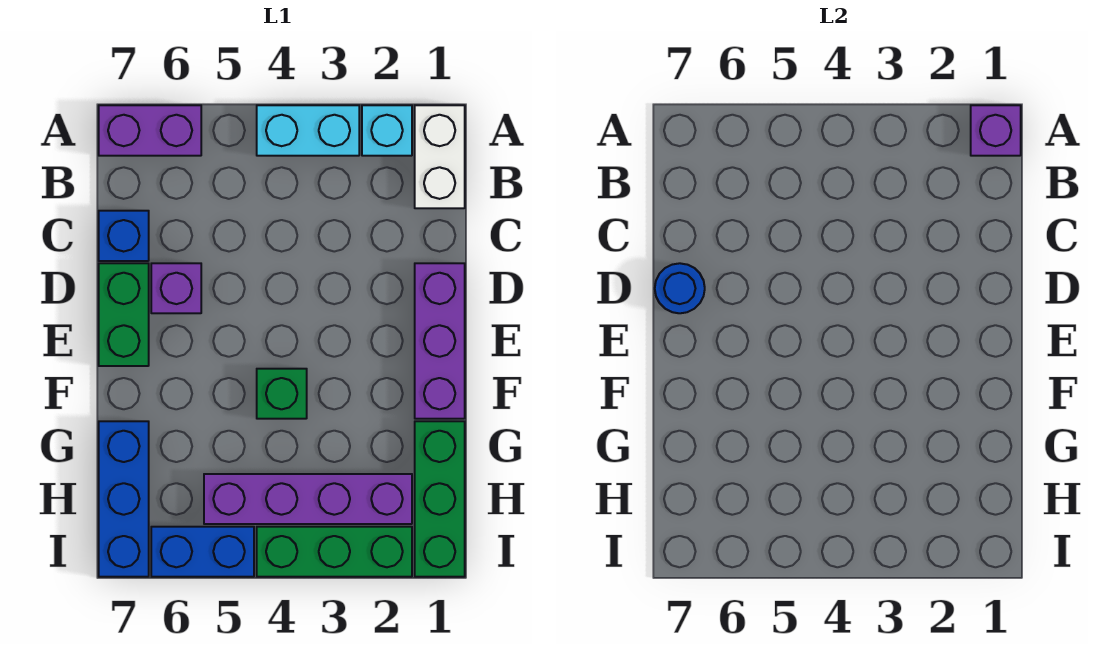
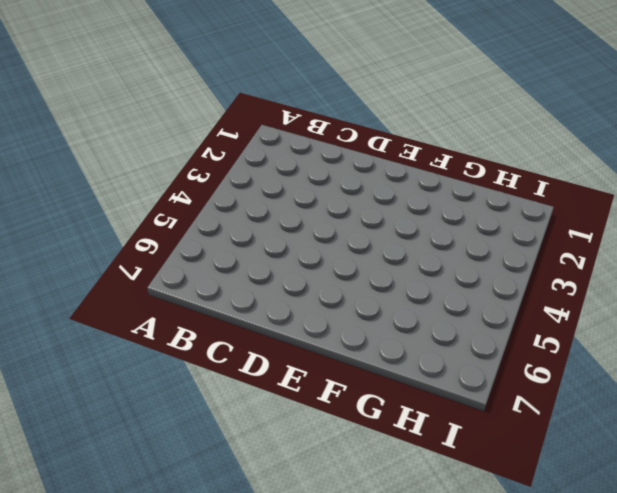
none -> white brick A1:B1 level 1
none -> cyan brick A2 level 1
none -> cyan brick A3:A4 level 1

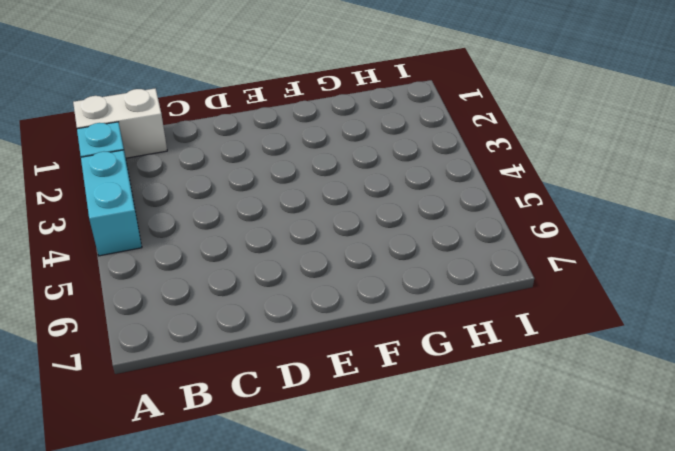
none -> purple brick A6:A7 level 1
none -> blue brick C7 level 1
none -> purple brick D1:F1 level 1

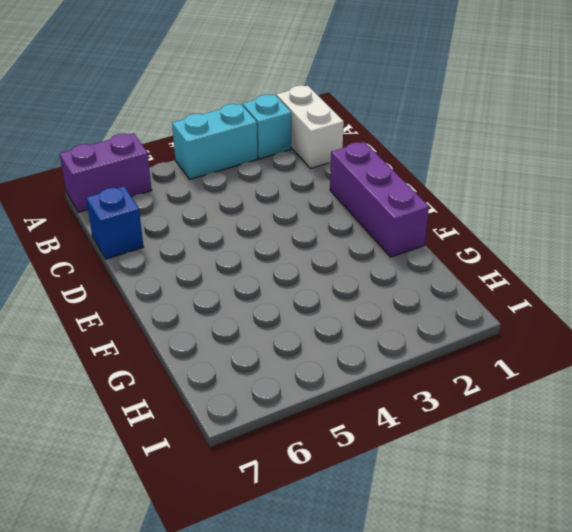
none -> purple brick D6 level 1
none -> green brick D7:E7 level 1
none -> green brick F4 level 1

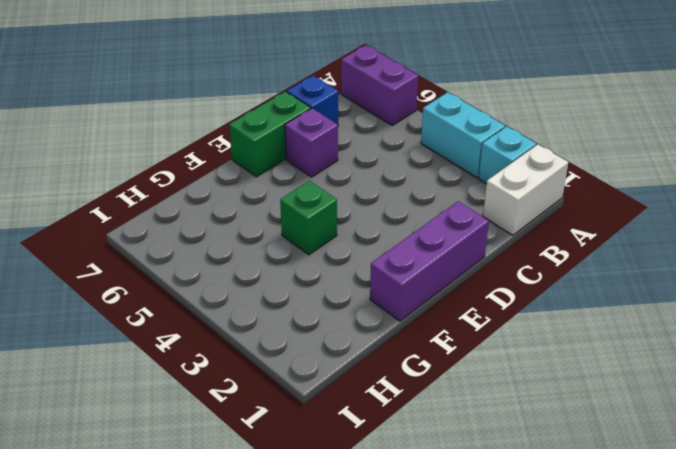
none -> green brick G1:I1 level 1
none -> blue brick G7:I7 level 1
none -> purple brick H2:H5 level 1

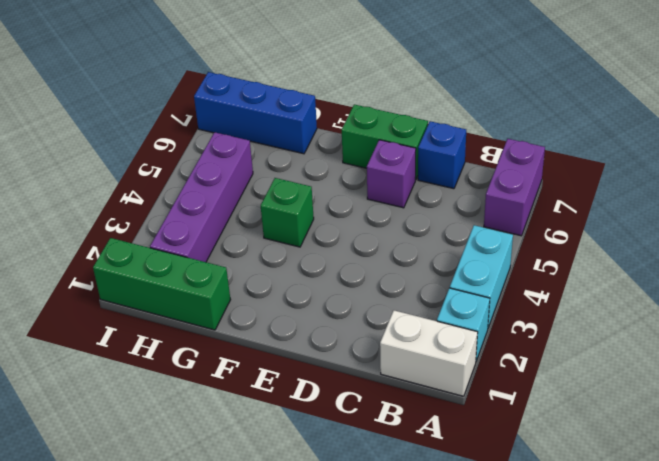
none -> purple brick D1:F1 level 1
none -> green brick I2:I4 level 1
none -> blue brick I5:I6 level 1

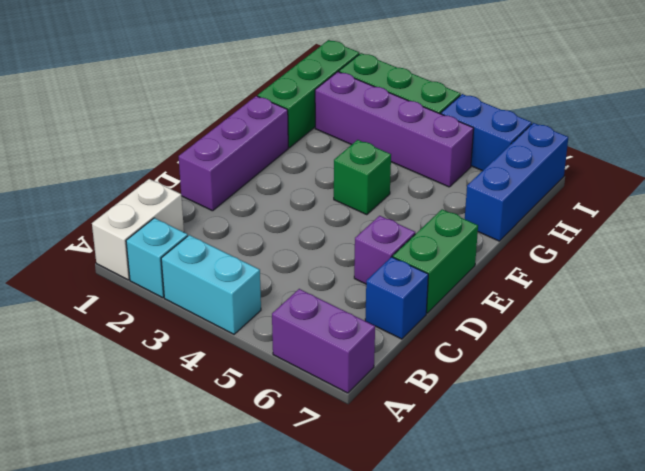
none -> purple brick A1 level 2
none -> blue round brick D7 level 2

